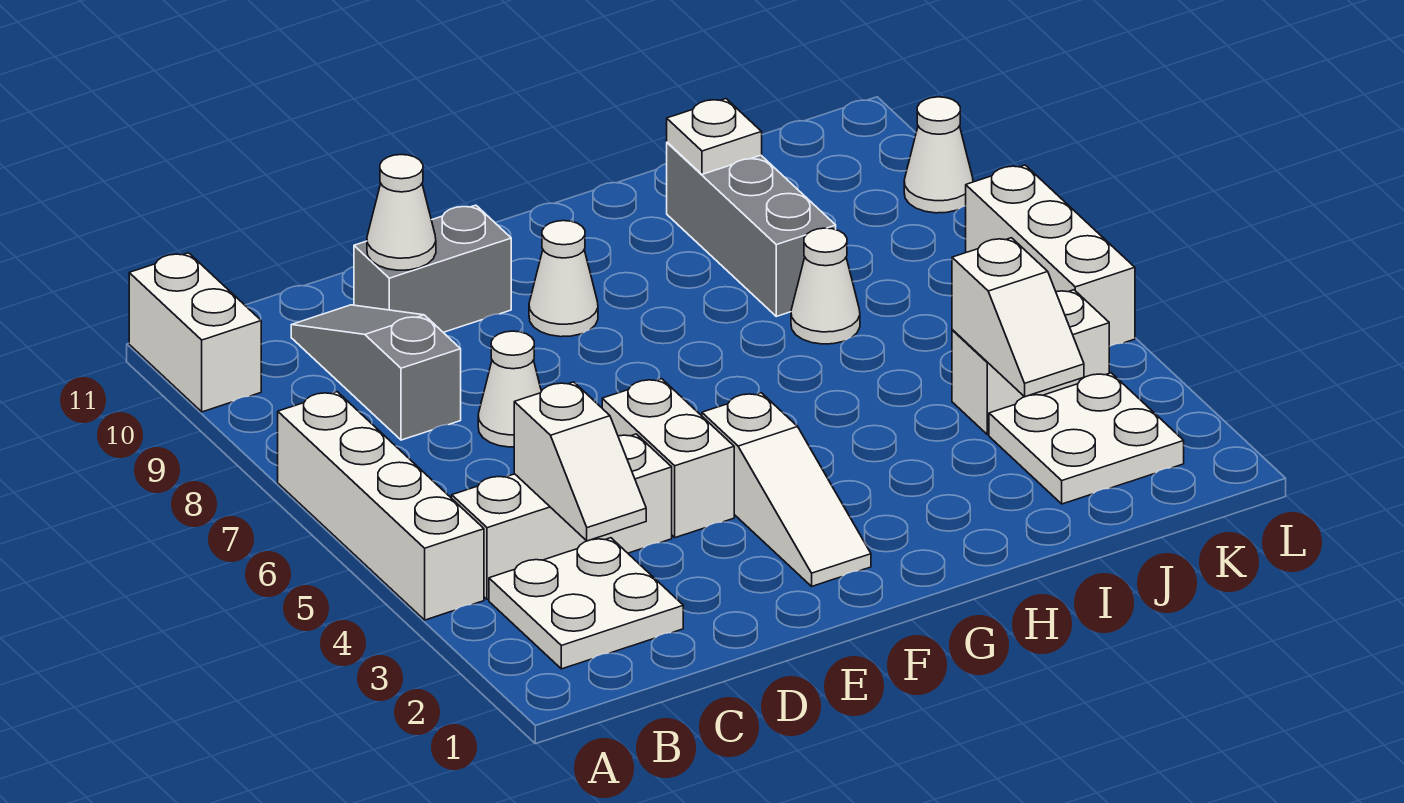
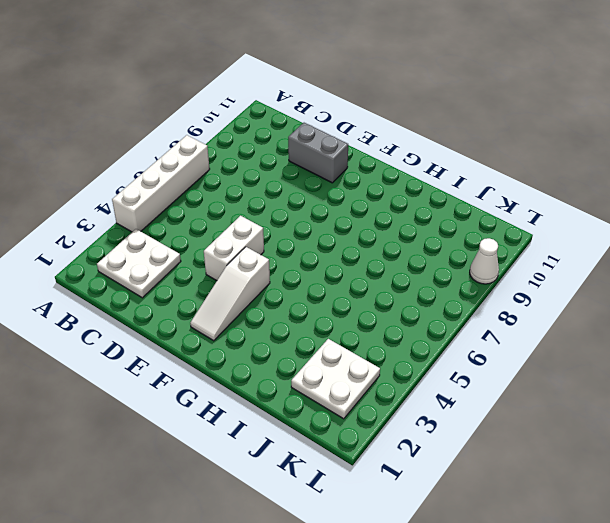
none -> white brick A10:A11 level 1
none -> white brick B4:D4 level 1
none -> grey slope C8:C10 level 1 top 8

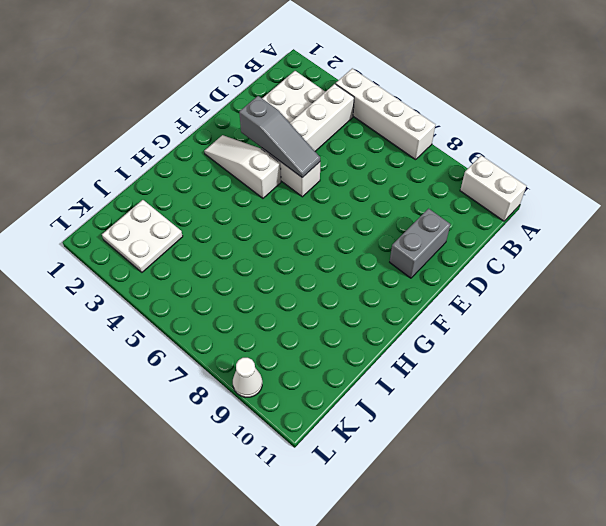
grey slope E3:E5 level 2 top 3 -> grey slope C8:C10 level 1 top 8
none -> white cone D7 level 1
none -> white cone F9 level 1
none -> white cone I7 level 1

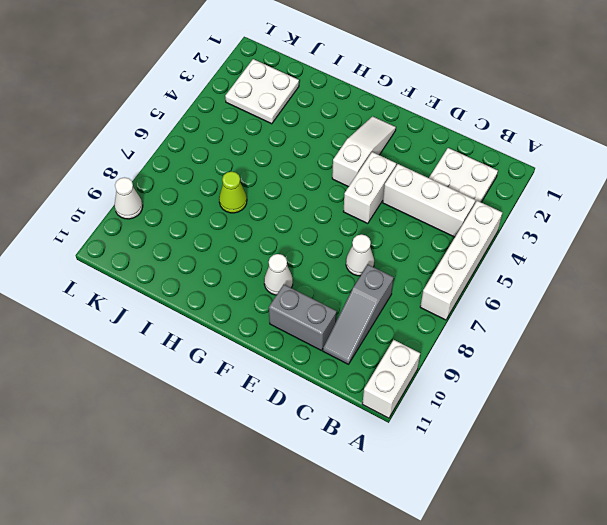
lime cone I7 level 1 -> white cone I7 level 1
none -> grey brick I8:I10 level 1
none -> white brick J4:K4 level 1
none -> white brick L5:L7 level 1

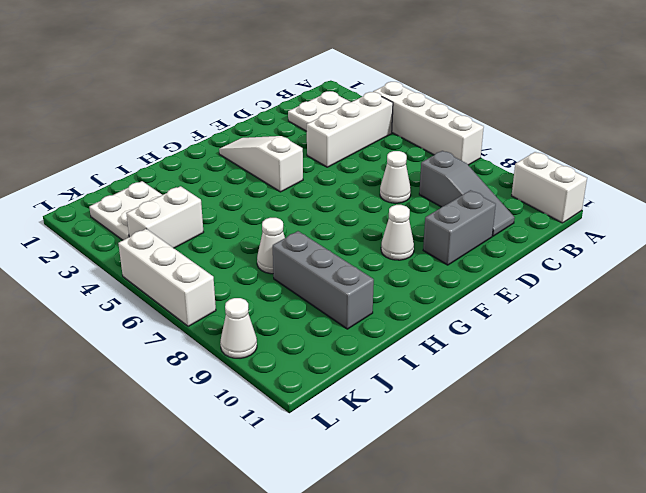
none -> white brick E4:E5 level 1
none -> white slope C3:C4 level 2 top 4
none -> white cone D10 level 2

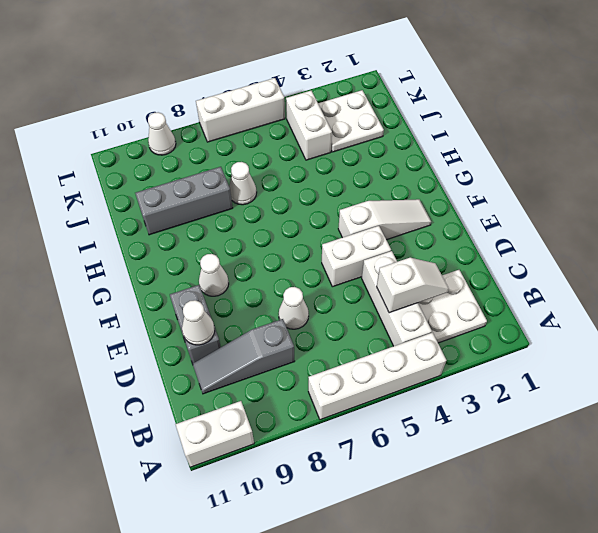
none -> white plate I10 level 2
none -> white slope J3:J4 level 2 top 4

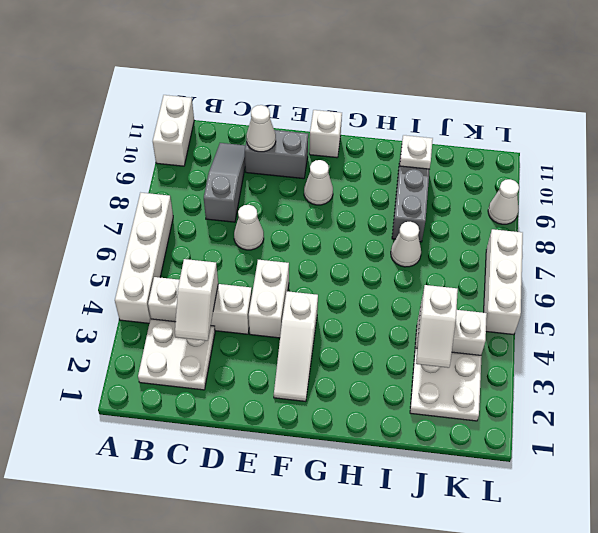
white brick F11 level 1 -> none

